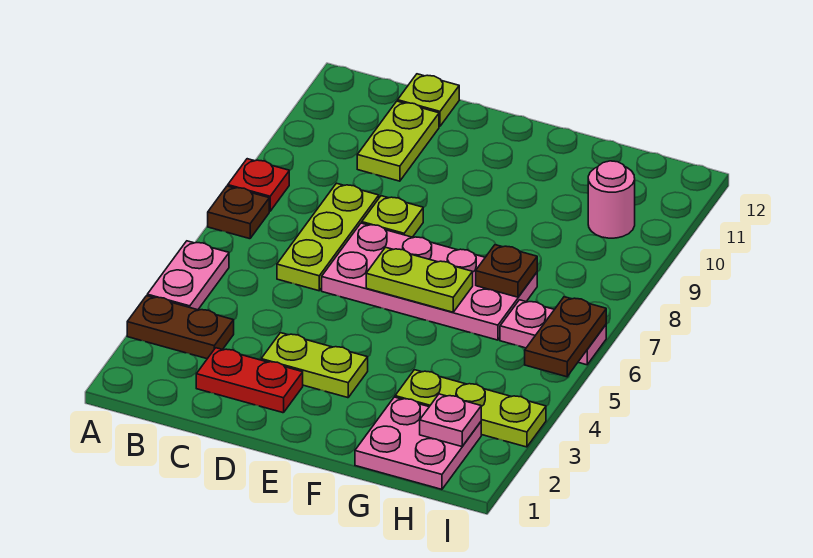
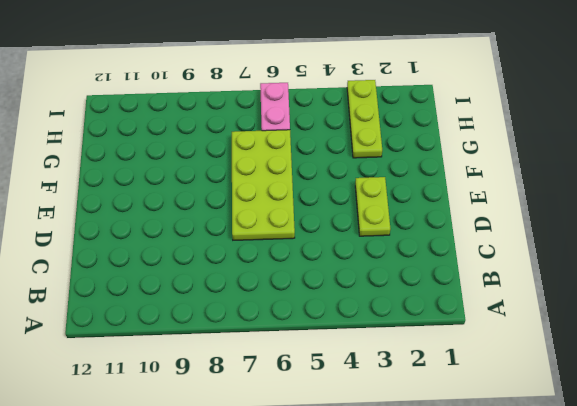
lime plate D6:G7 level 1 -> pink plate D6:G7 level 1
none -> brown plate A3:B3 level 1
none -> pink plate A4:A5 level 1
none -> brown plate A7 level 1

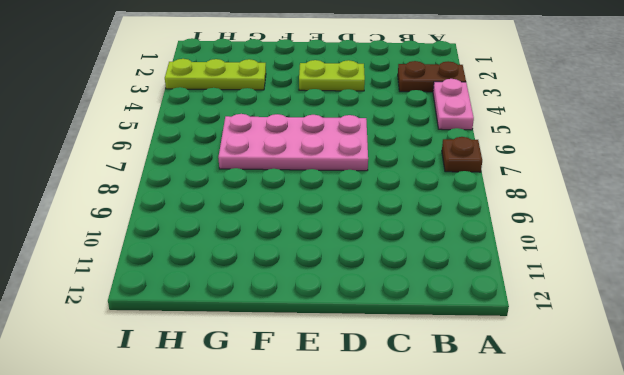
none -> red plate A8 level 1
none -> red plate C2:D2 level 1
none -> lime plate C6:C8 level 1

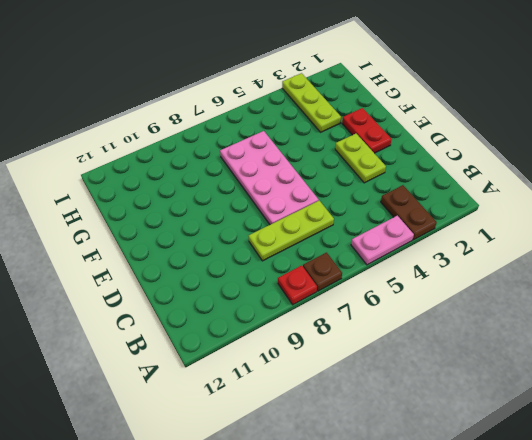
red plate E2:F2 level 1 -> red plate C2:D2 level 1
none -> lime plate C10:C11 level 1
none -> lime plate C12 level 1
none -> lime plate D8 level 1

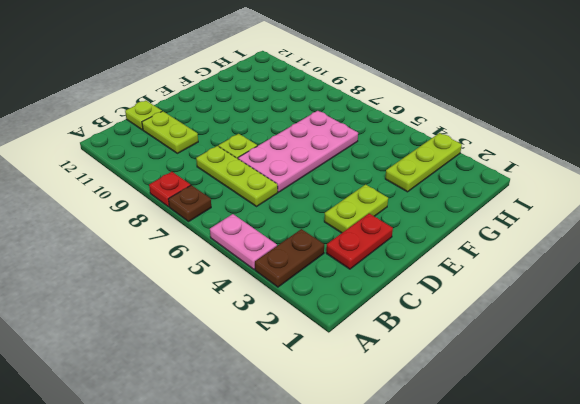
none -> pink plate G1:H2 level 1
none -> pink plate H6:I6 level 1
none -> pink round brick H10 level 1

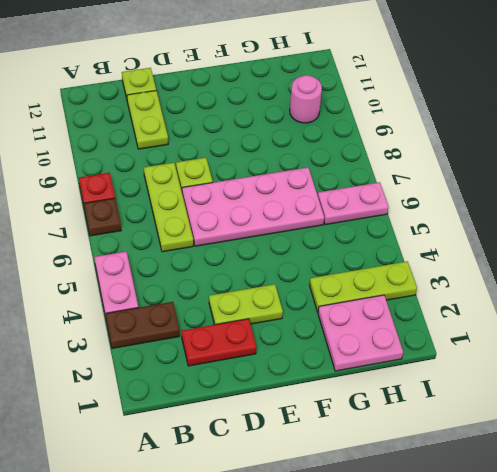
none -> lime plate E6:F6 level 2
none -> brown plate G7 level 2
none -> pink plate H2 level 2

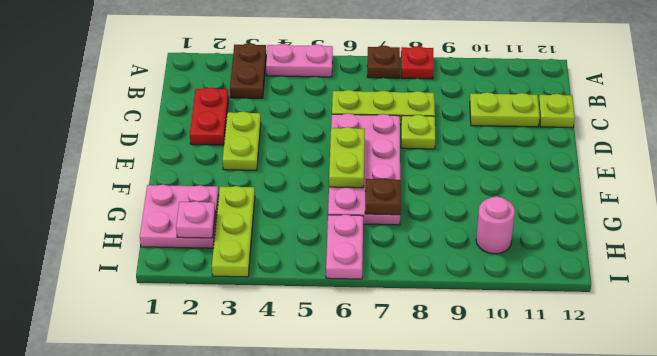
none -> brown plate I5:I6 level 2

